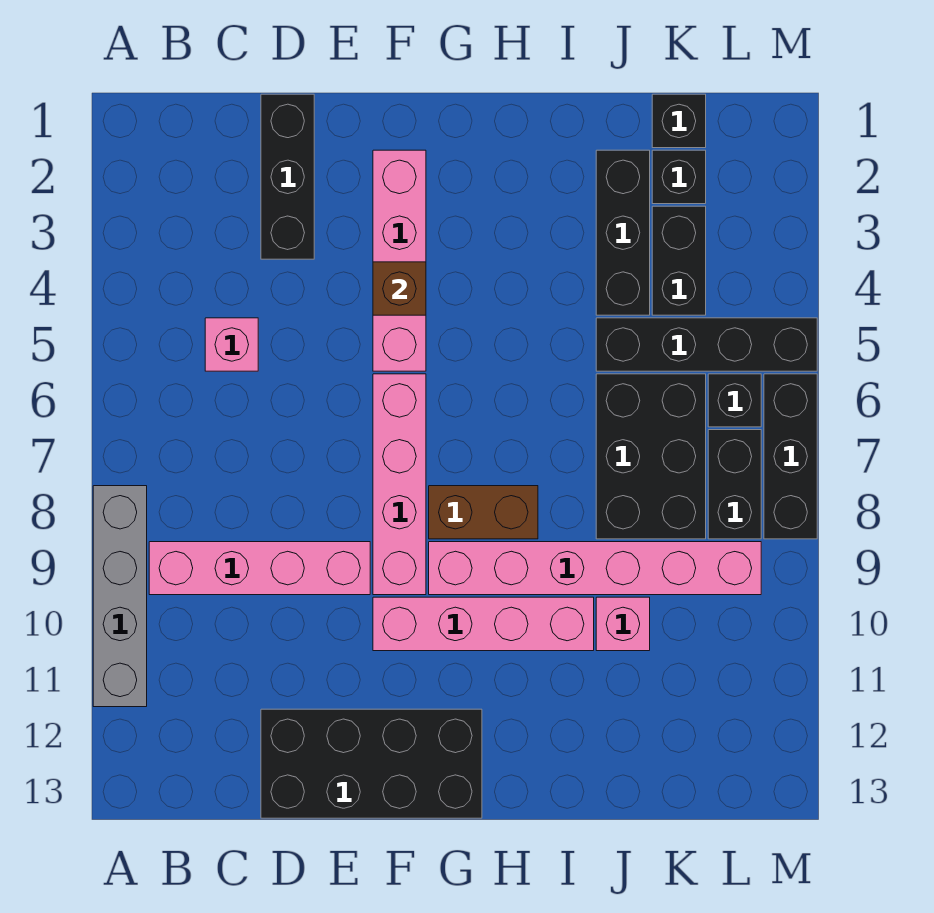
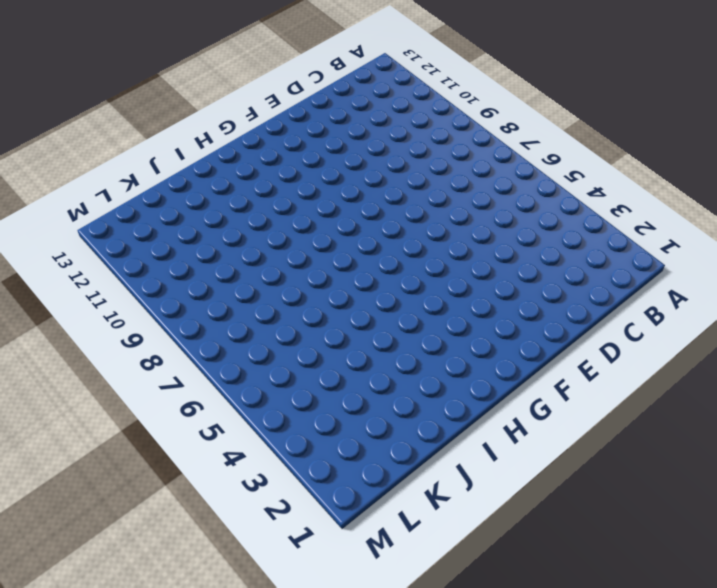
none -> grey brick A8:A11 level 1
none -> pink brick B9:E9 level 1
none -> pink brick C5 level 1

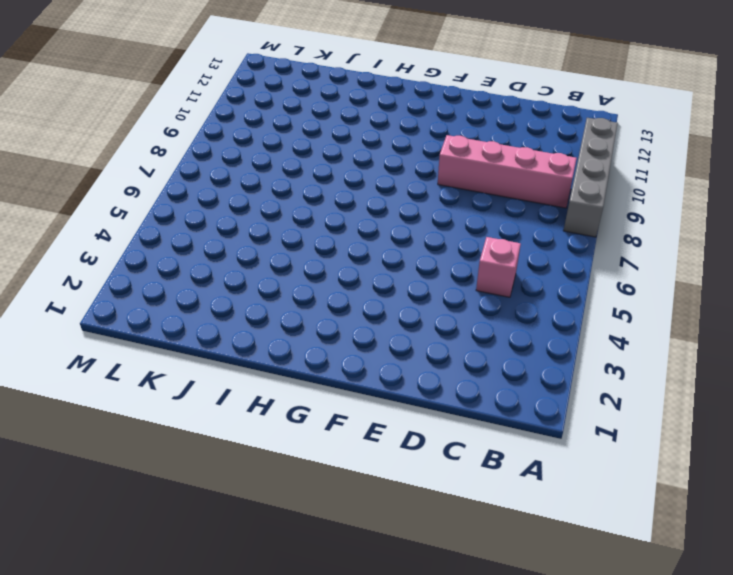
none -> black brick D1:D3 level 1
none -> black brick D12:G13 level 1
none -> pink brick F2:F5 level 1

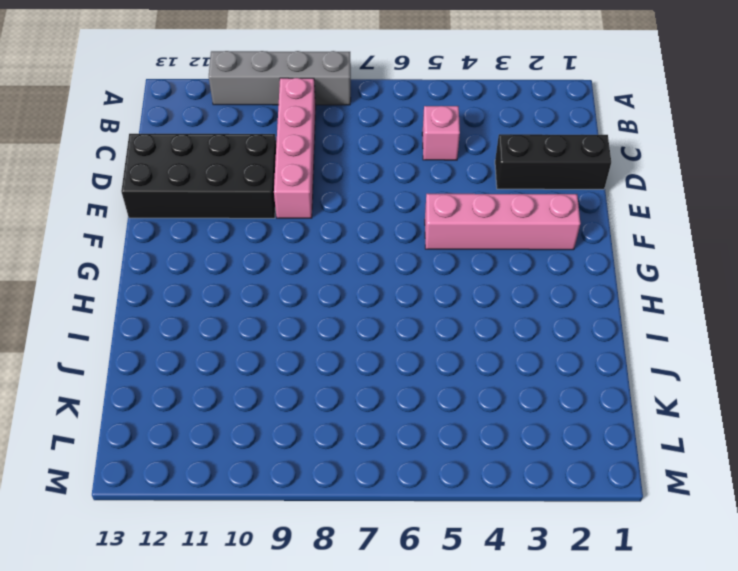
black brick D10:E13 level 1 -> black brick D12:G13 level 1
none -> pink brick F6:F9 level 1
none -> pink brick F10:I10 level 1
none -> brown brick G8:H8 level 1

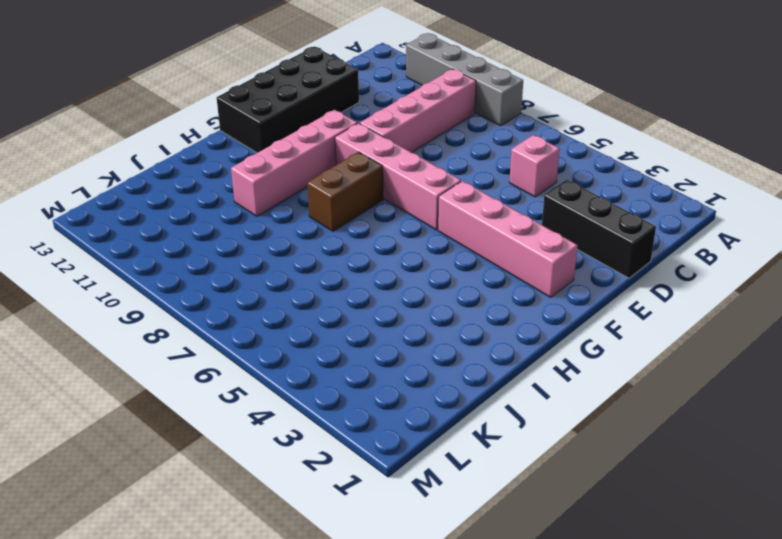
none -> pink brick G9:L9 level 1
none -> black brick J2:J4 level 1
none -> black brick J5:M5 level 1

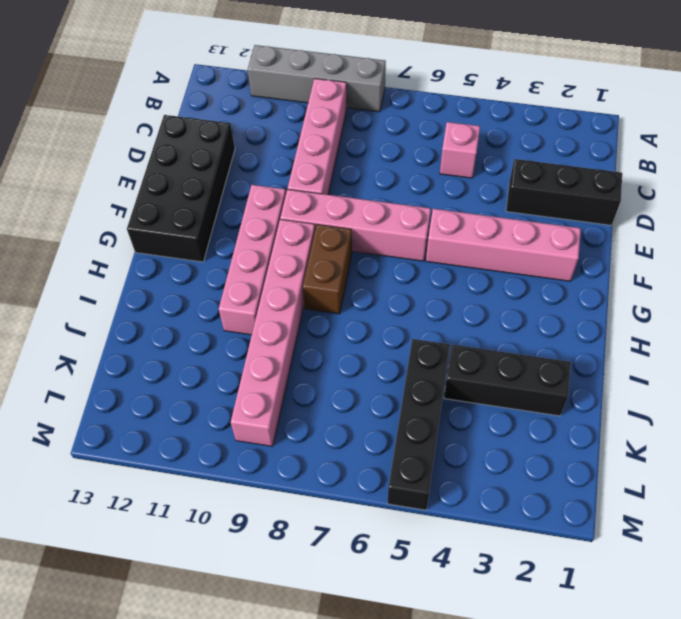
none -> black brick J6:K8 level 1
none -> pink brick J10 level 1
none -> black brick K1 level 1

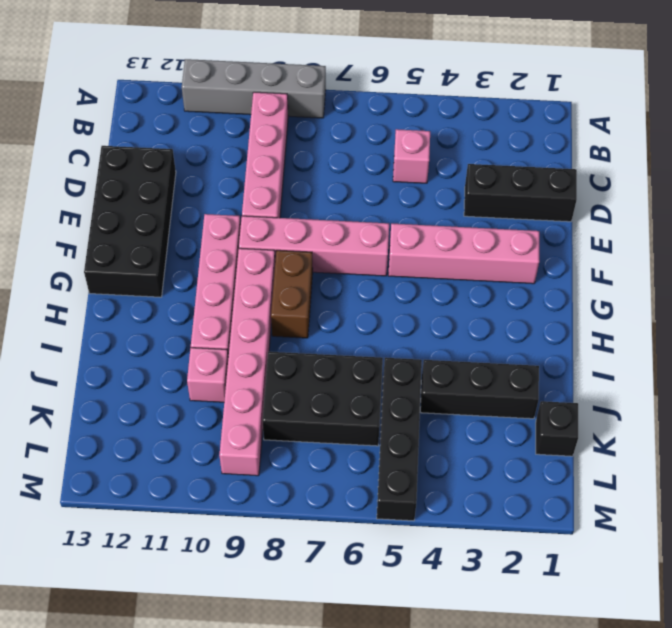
none -> black brick K2 level 1
none -> black brick K3:K4 level 1
none -> black brick L6 level 1

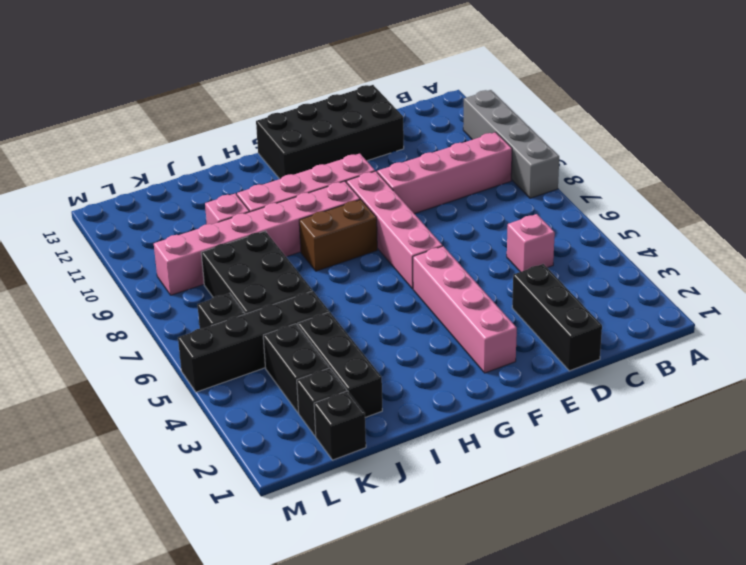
none -> black brick L7:L8 level 1
none -> black brick M6:M8 level 1
none -> brown brick F4 level 2

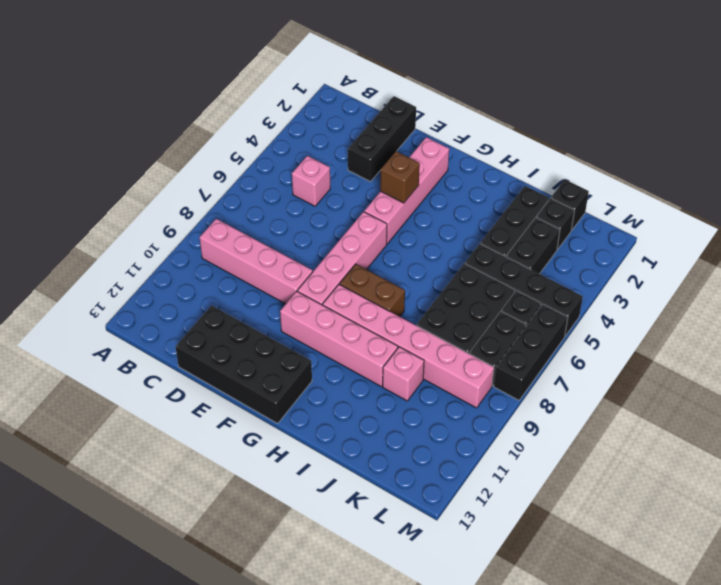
none -> grey brick A8:A11 level 1

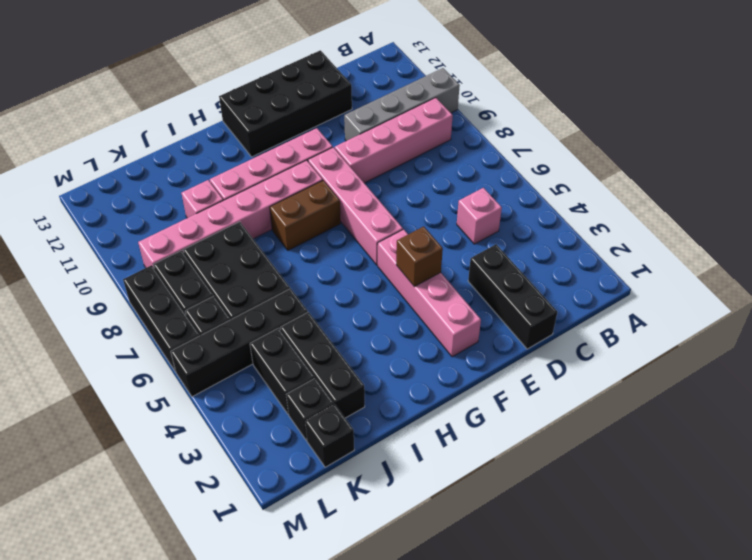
grey brick A10:D10 level 1 -> grey brick A8:A11 level 1

